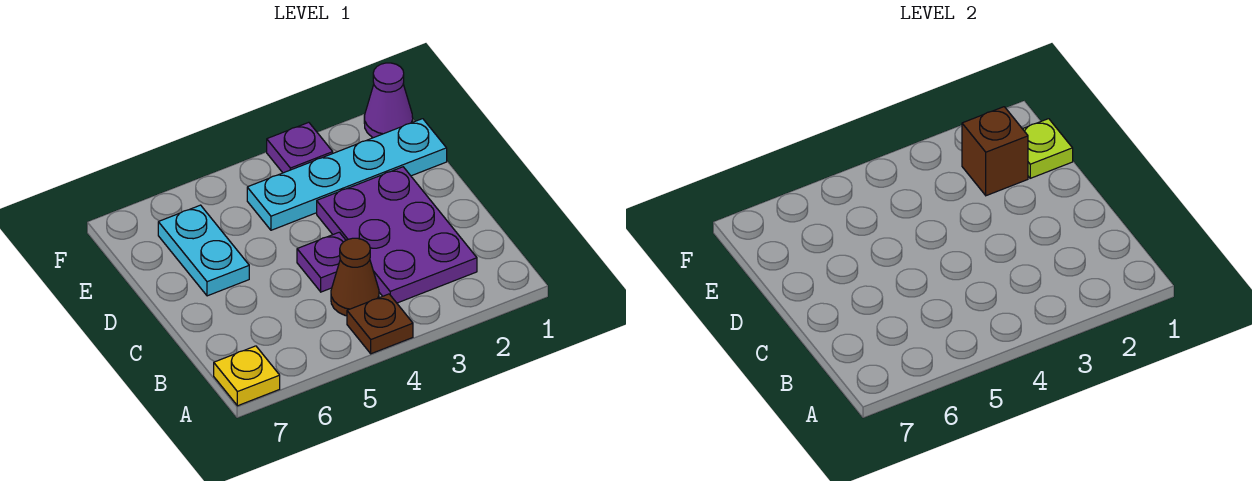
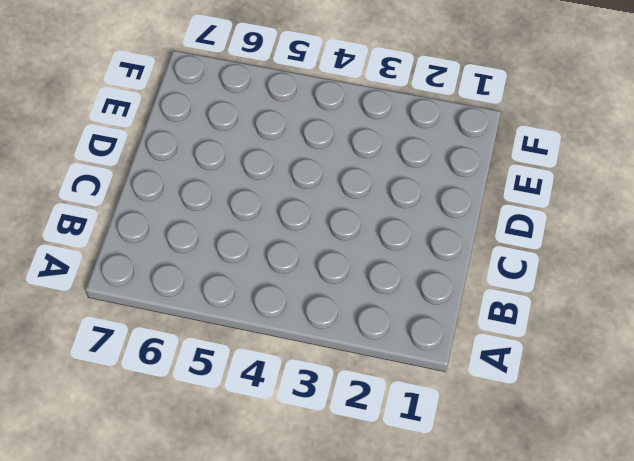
none -> brown plate A4 level 1
none -> yellow plate A7 level 1

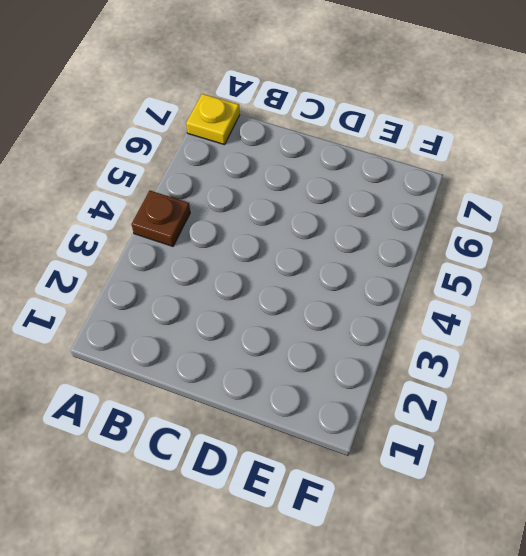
none -> purple plate B2:D3 level 1
none -> brown cone B4 level 1

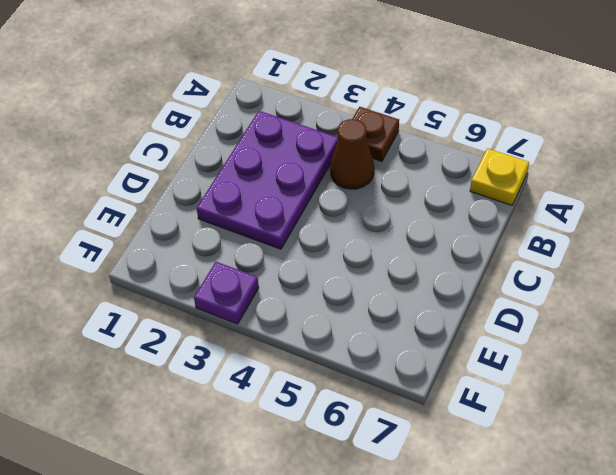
none -> purple plate C4 level 1
none -> cyan plate D6:E6 level 1

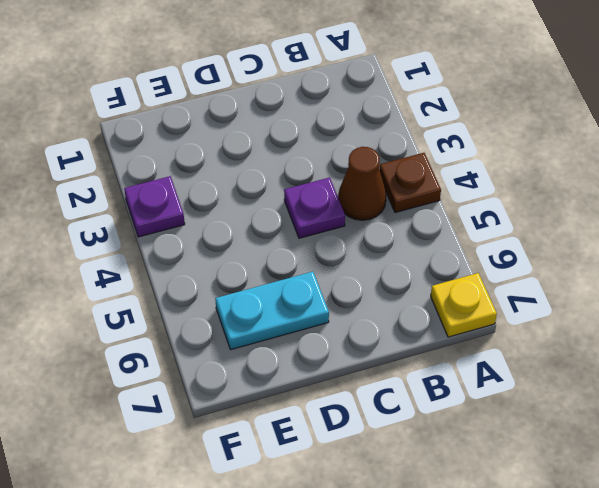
none -> purple plate B2:D3 level 1
none -> cyan plate E1:E4 level 1

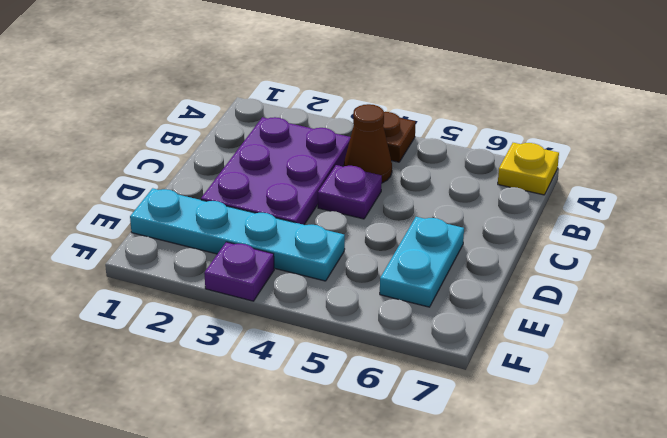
none -> purple cone F1 level 1
none -> lime plate E1 level 2

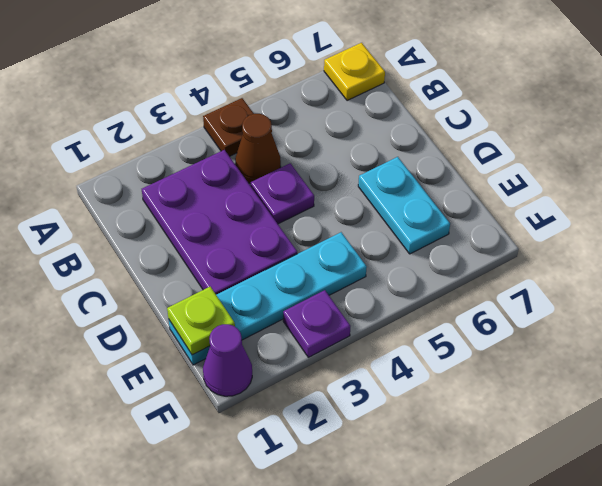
none -> brown brick E2 level 2

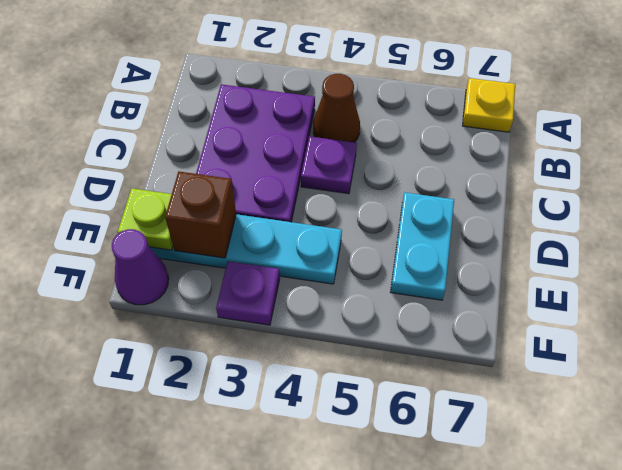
none -> brown plate A4 level 1

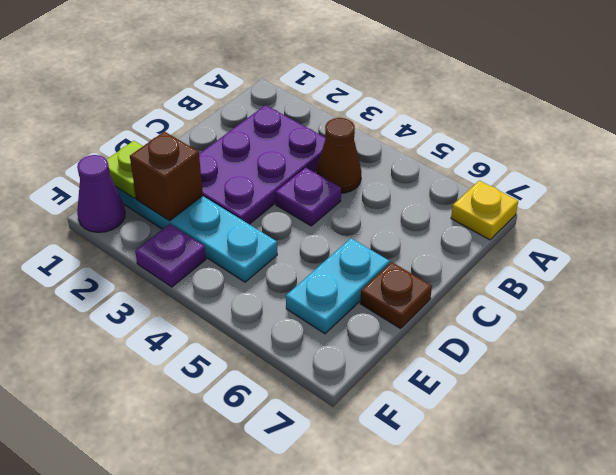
brown plate D7 level 1 -> brown plate A4 level 1

